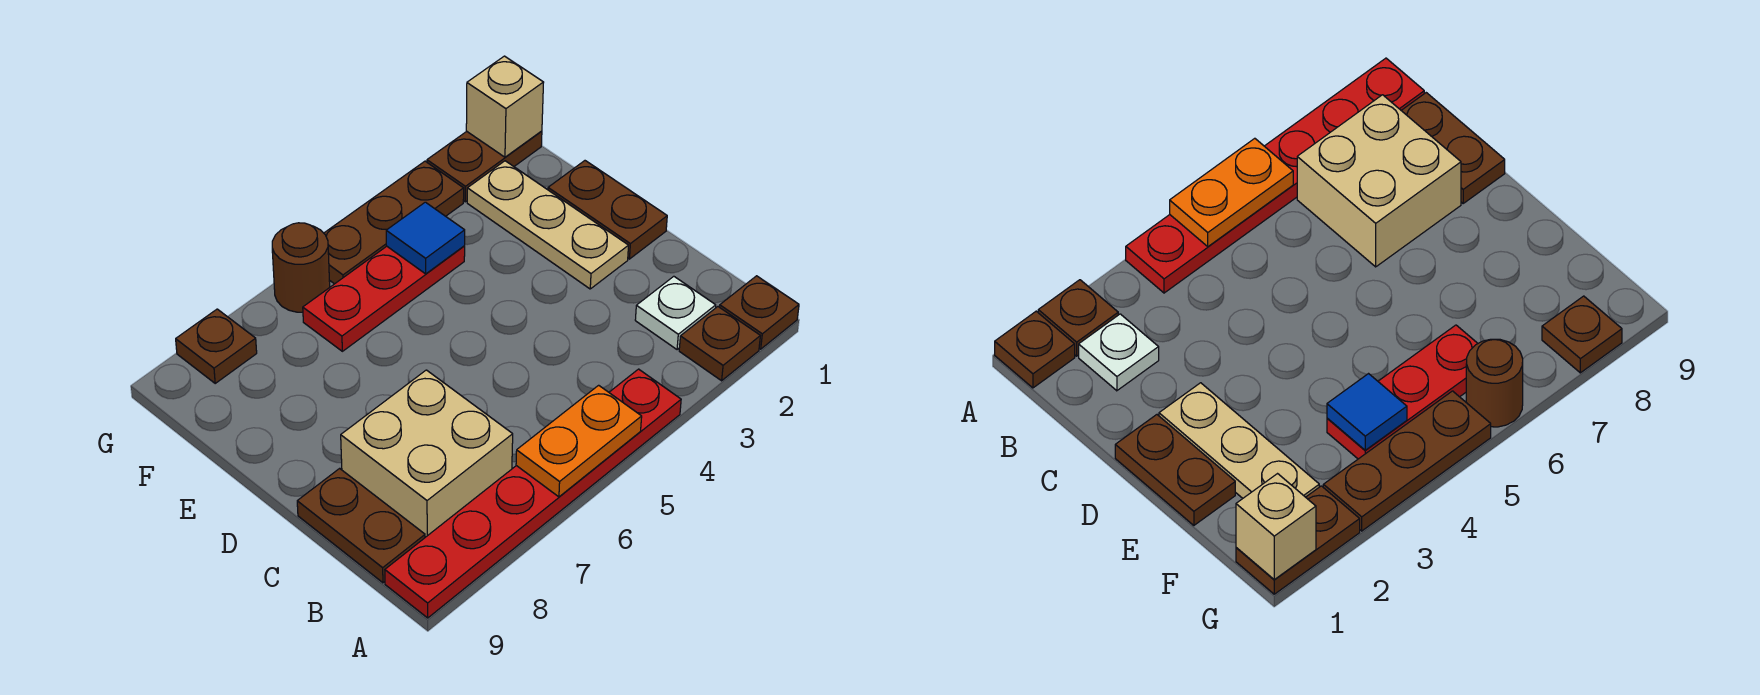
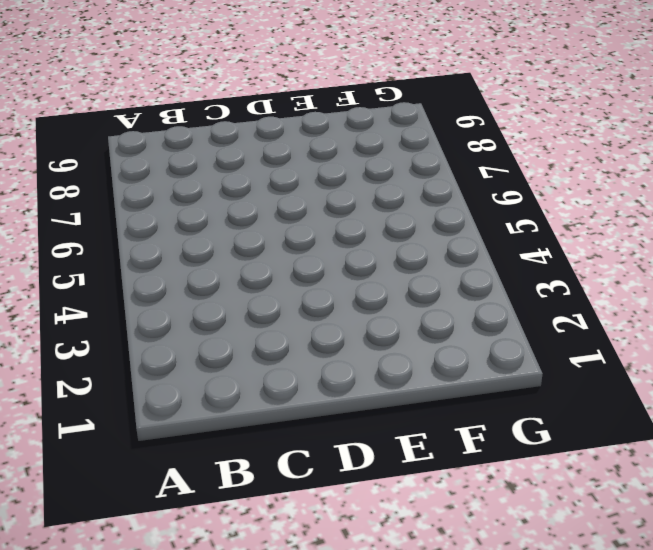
none -> brown plate A1 level 1
none -> brown plate A2 level 1
none -> red plate A4:A9 level 1

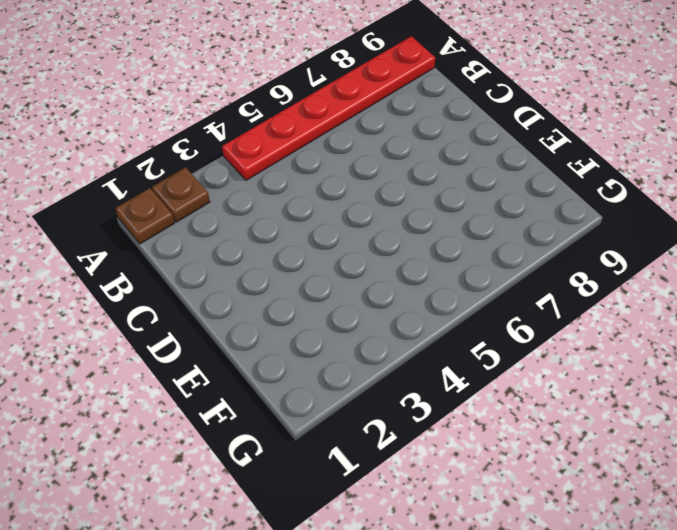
none -> white plate B2 level 1
none -> tan brick B7:C8 level 1
none -> brown plate B9:C9 level 1

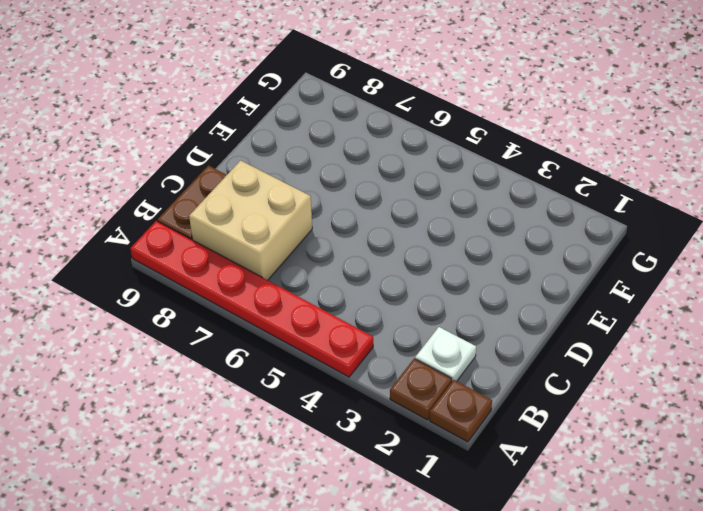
none -> brown plate D1:E1 level 1
none -> tan plate D2:F2 level 1
none -> red plate F4:F6 level 1

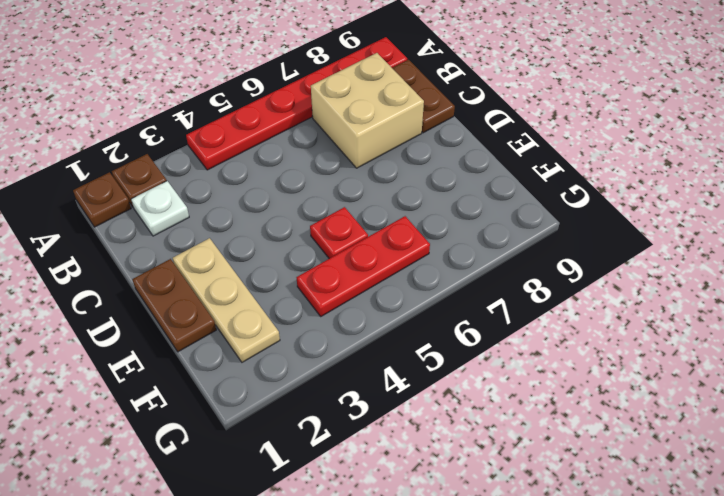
red plate E5 level 1 -> none
none -> brown plate G1:G2 level 1
none -> brown plate G3:G5 level 1
none -> brown round brick G6 level 1

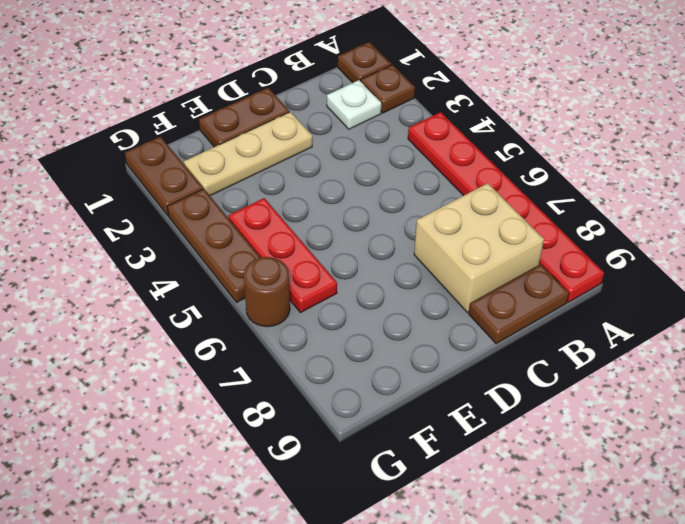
none -> brown plate G8 level 1
none -> orange plate A5:A6 level 2
none -> blue tile F4 level 2

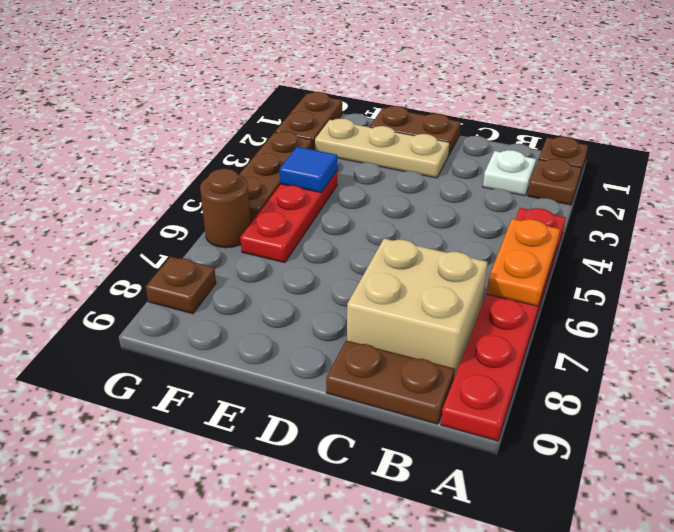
none -> tan brick G1 level 2

